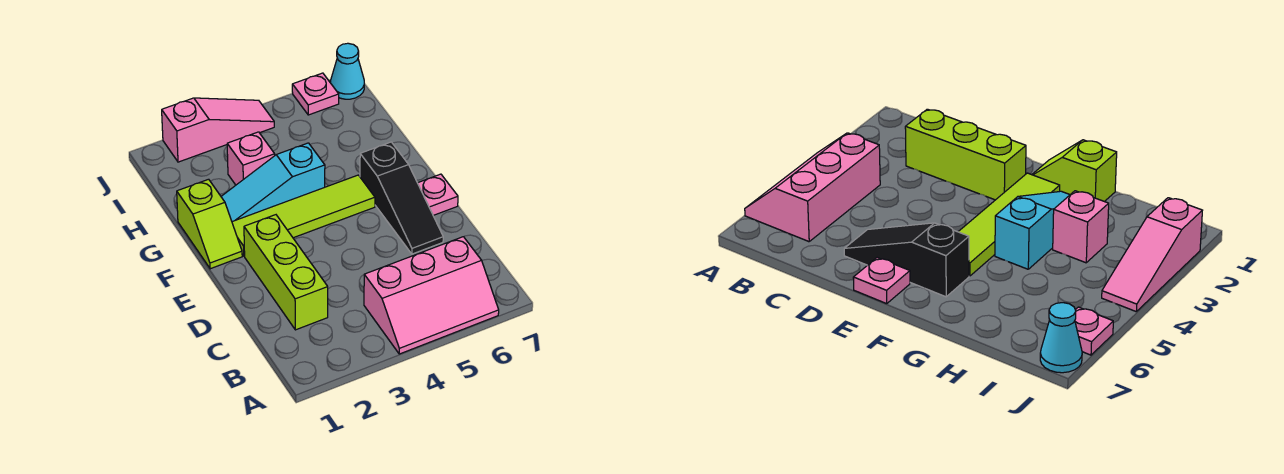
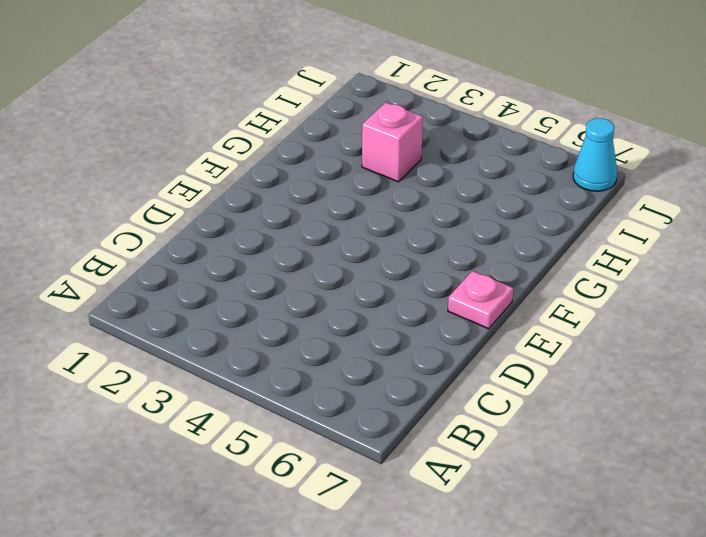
none -> pink slope A4:B6 level 1 top B
none -> lime brick C2:E2 level 1

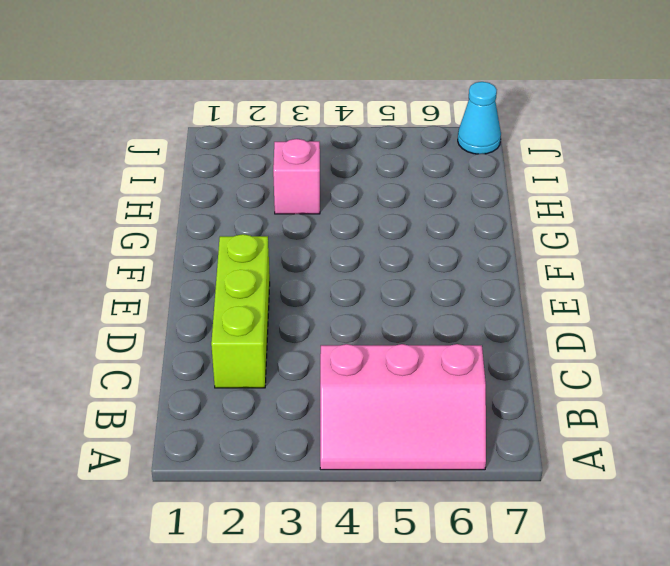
none -> black slope D6:F6 level 1 top F
none -> pink plate E7 level 1

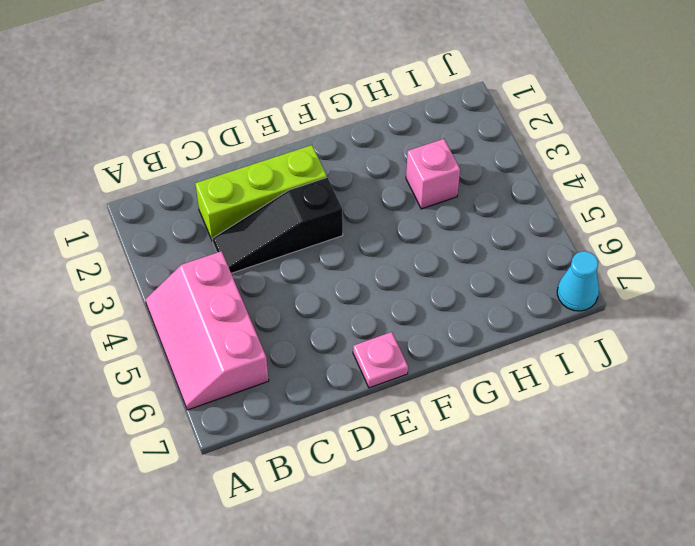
black slope C3:E3 level 1 top E -> black slope D6:F6 level 1 top F
none -> lime slope F1:G1 level 1 top G
none -> lime tile F2:F5 level 1

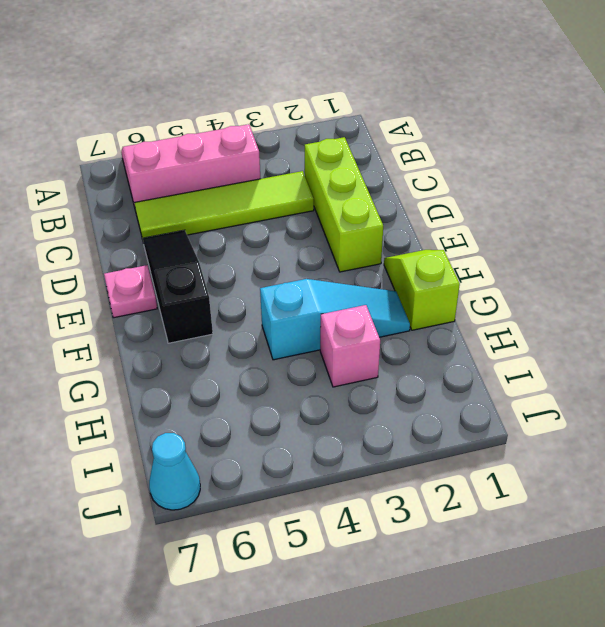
lime tile C3:C6 level 1 -> lime tile F2:F5 level 1
none -> pink slope J2:J4 level 1 top 2
none -> pink plate J6 level 1

